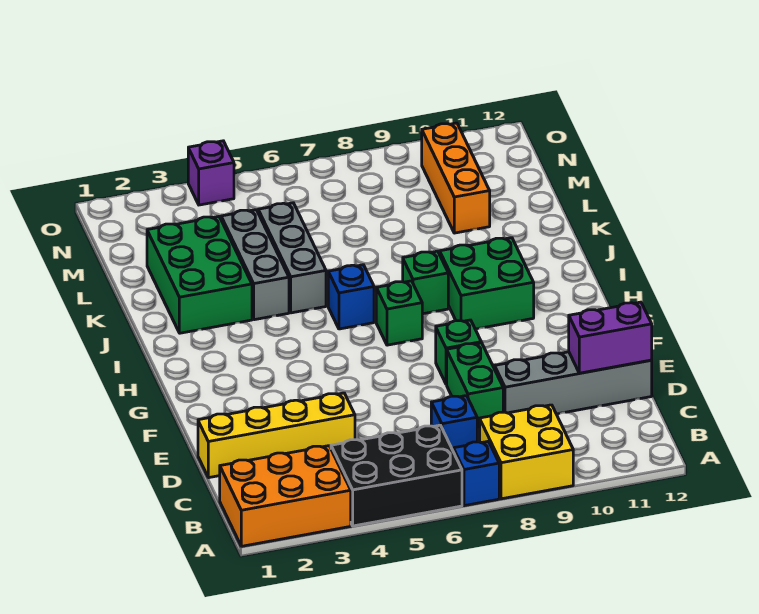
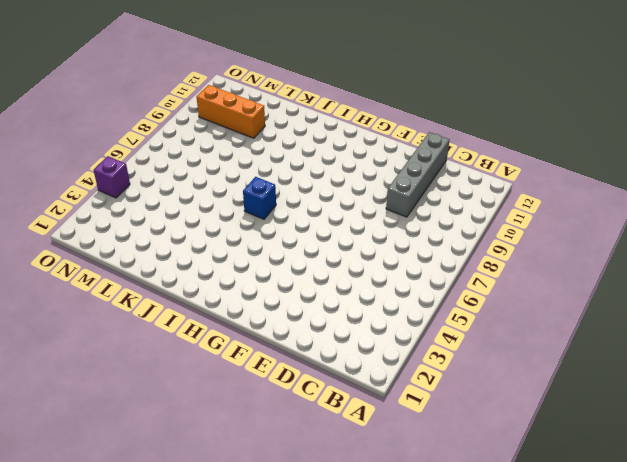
none -> orange brick A1:B3 level 1
none -> black brick A4:B6 level 1
none -> blue brick A7 level 1

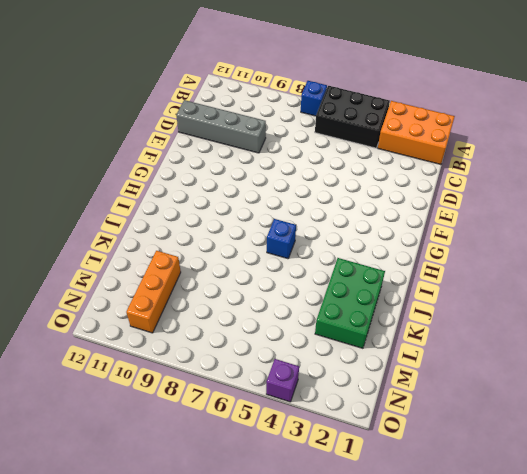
none -> yellow brick A8:B9 level 1
none -> blue brick C7 level 1
none -> yellow brick D1:D4 level 1

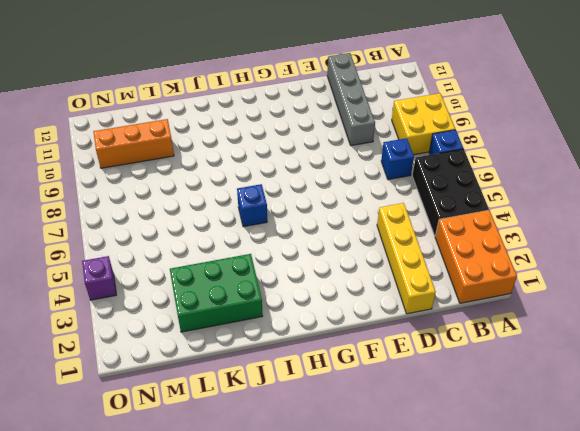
none -> green brick D8:E8 level 1
none -> green brick F8 level 1
none -> green brick H7 level 1

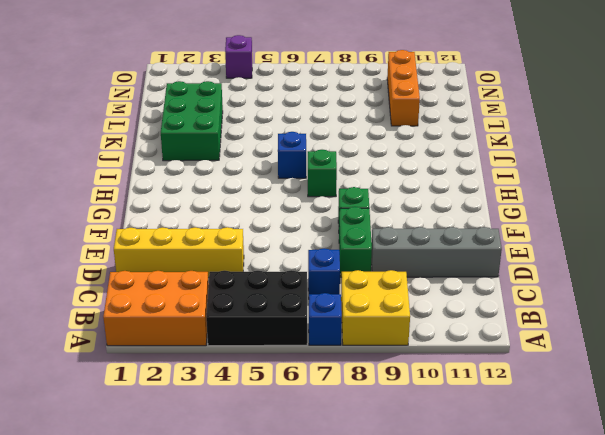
none -> green brick H9:I10 level 1
none -> green brick I8 level 1
none -> grey brick J4:L4 level 1

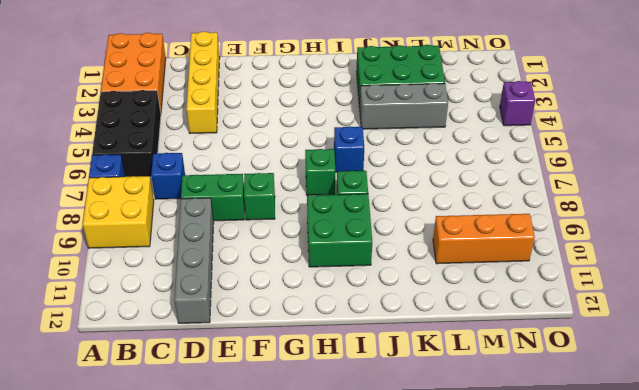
none -> grey brick J5:L5 level 1
none -> purple brick D11:D12 level 2

